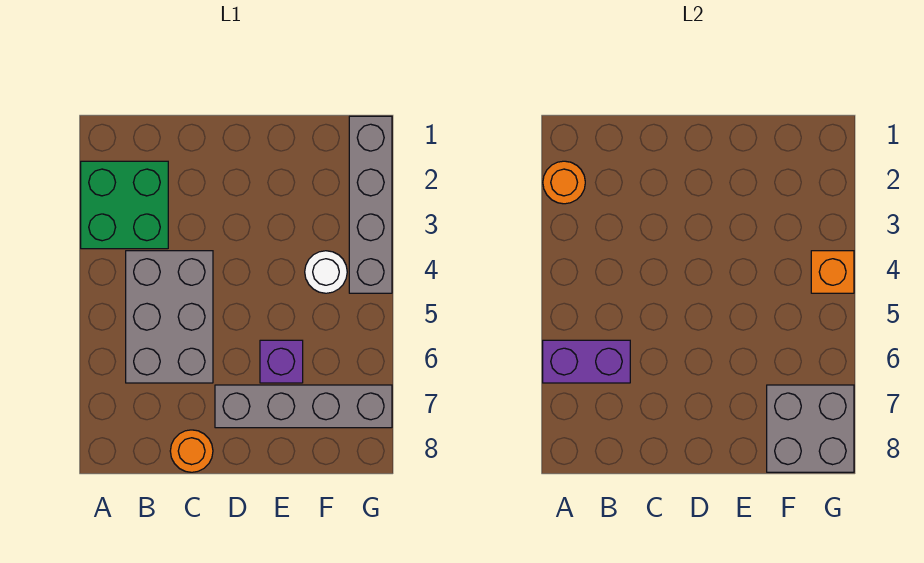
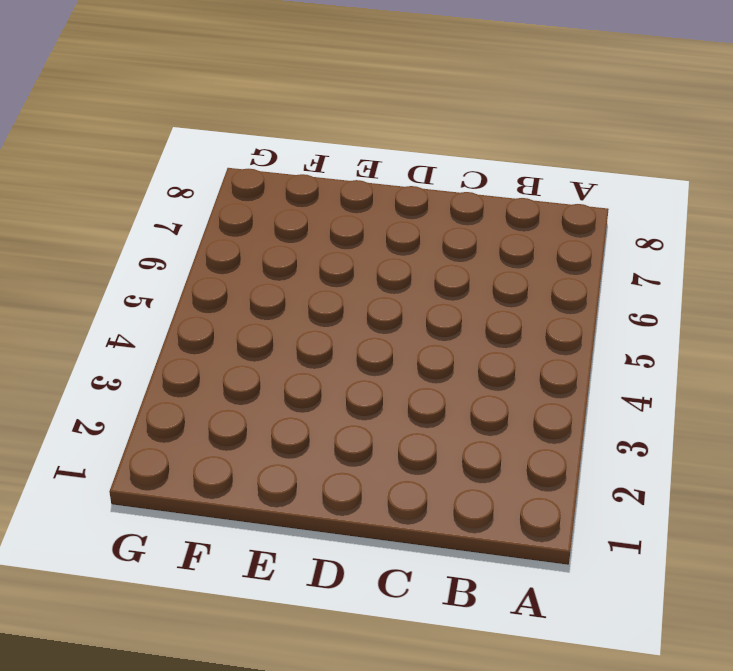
none -> green brick A2:B3 level 1
none -> grey brick B4:C6 level 1

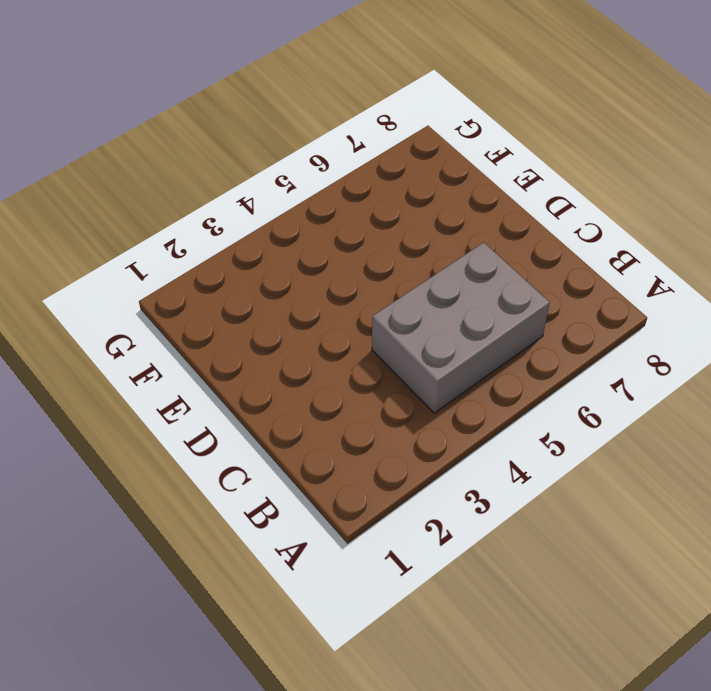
none -> green brick A2:B3 level 1
none -> orange round brick C8 level 1

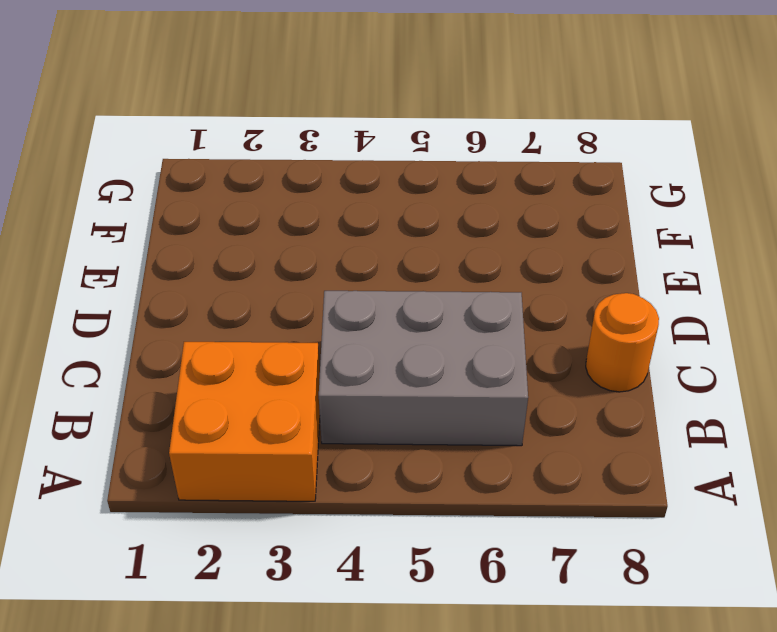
orange brick A2:B3 level 1 -> green brick A2:B3 level 1
none -> grey brick D7:G7 level 1
none -> purple brick E6 level 1

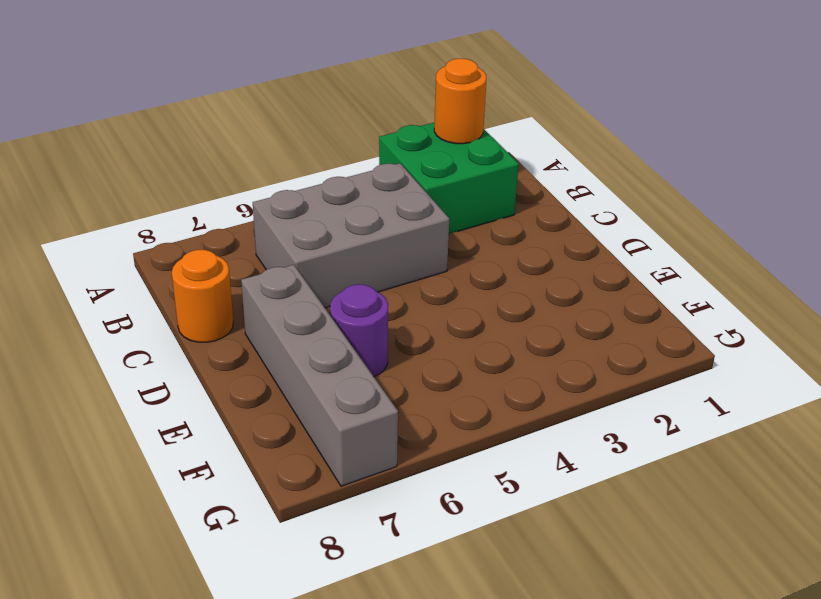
purple round brick E6 level 1 -> purple brick E6 level 1
none -> white round brick F4 level 1
none -> grey brick G1:G4 level 1

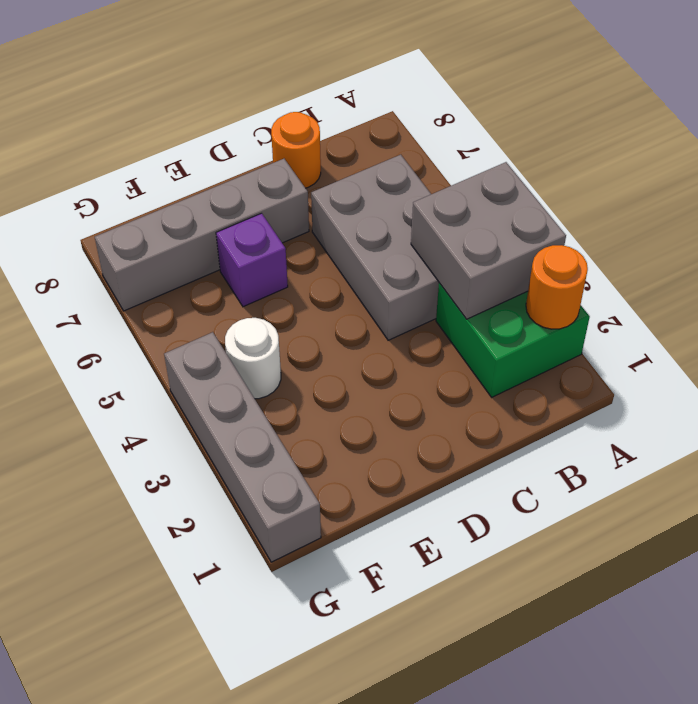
grey brick A3:B4 level 2 -> grey brick F7:G8 level 2
none -> purple brick A6:B6 level 2
none -> orange brick G4 level 2

